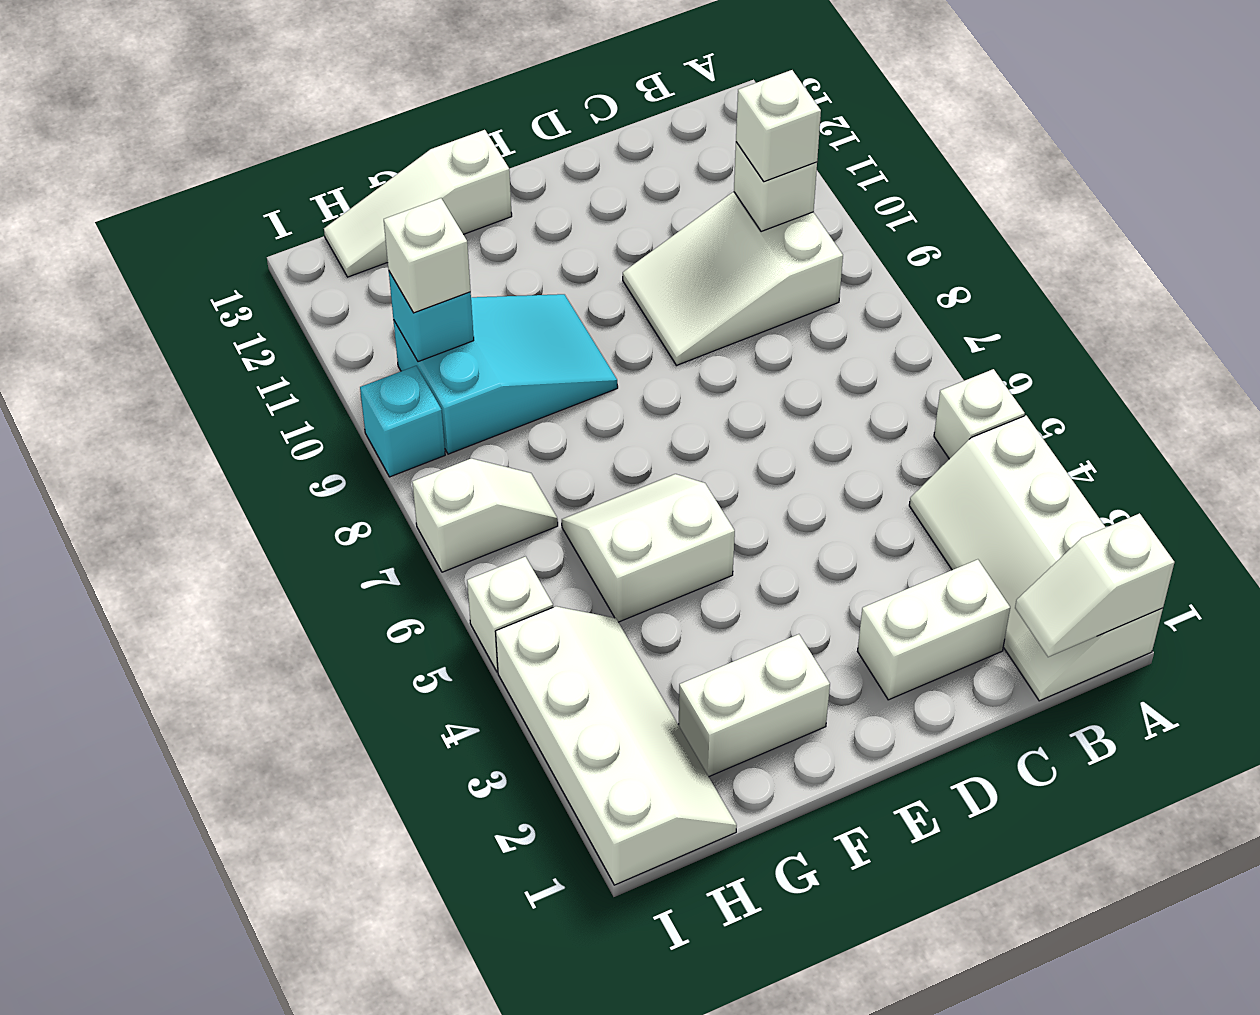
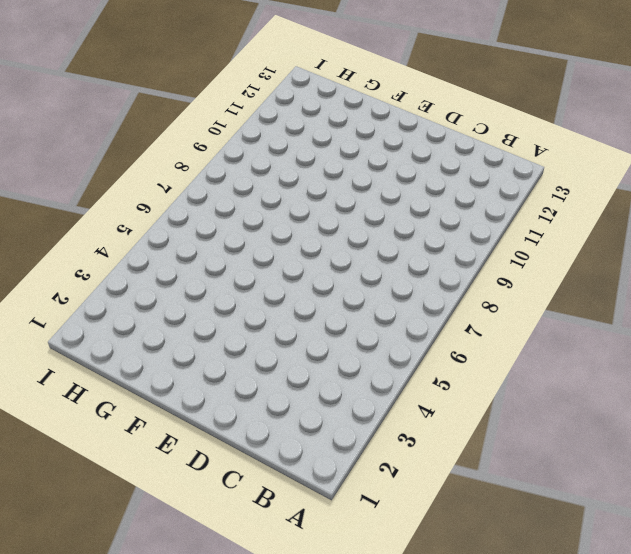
none -> white slope A1:B4 level 1 top A
none -> white brick A5 level 1
none -> white slope B9:D10 level 1 top B

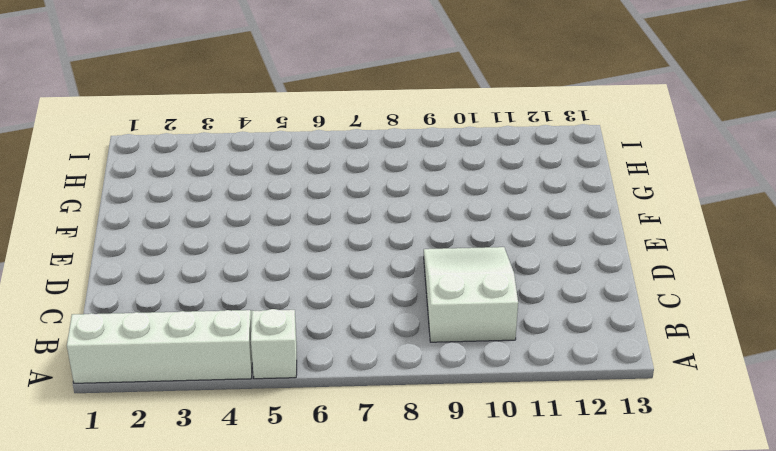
none -> white brick C2:D2 level 1
none -> white brick F2:G2 level 1
none -> white slope F5:G6 level 1 top 5

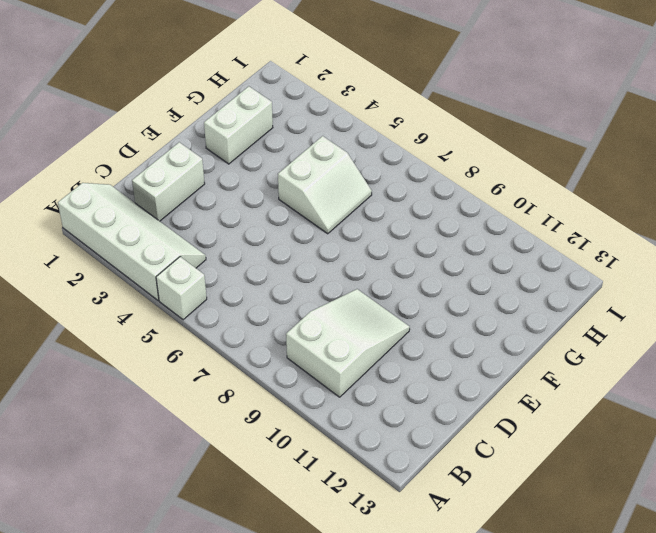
none -> cyan slope F9:H10 level 1 top H
none -> white slope F13:H13 level 1 top F
none -> white slope H1:I4 level 1 top I

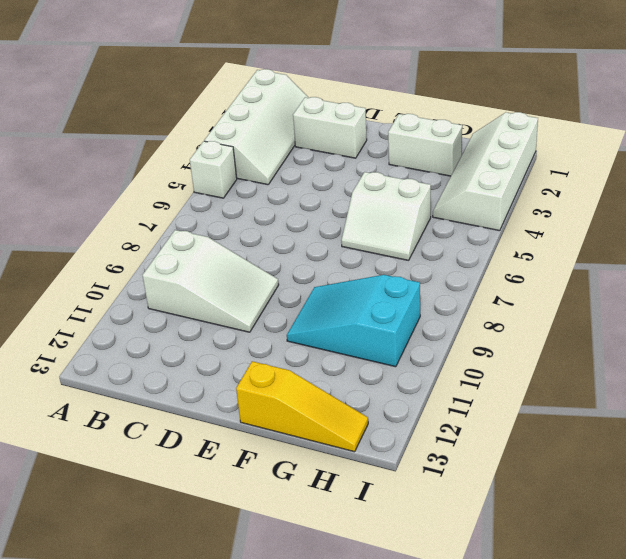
yellow slope F13:H13 level 1 top F -> white slope F13:H13 level 1 top F
none -> white slope H7:I7 level 1 top I
none -> white brick I5 level 1
none -> cyan brick I9 level 1

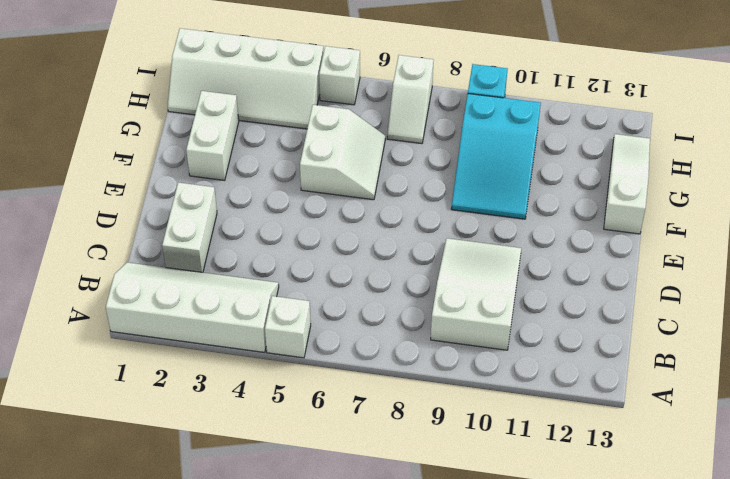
none -> white slope A1:B1 level 2 top A
none -> white brick B10 level 2
none -> cyan brick H10 level 2

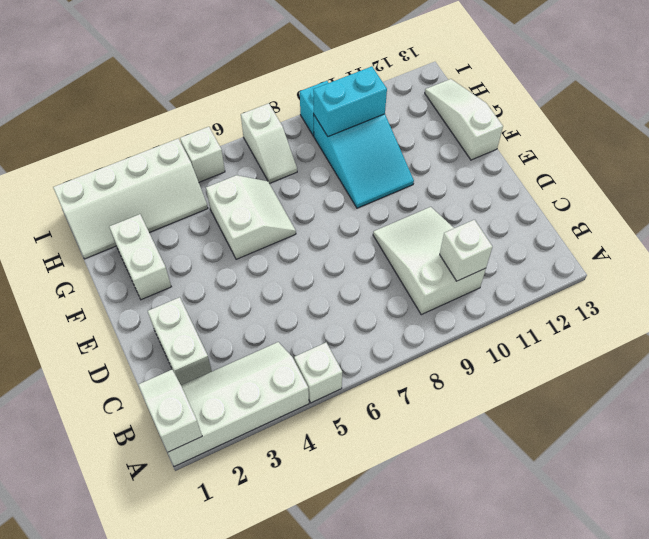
cyan brick H9:H10 level 2 -> cyan brick H10 level 2
none -> white brick B10 level 3
none -> white brick H10 level 3

